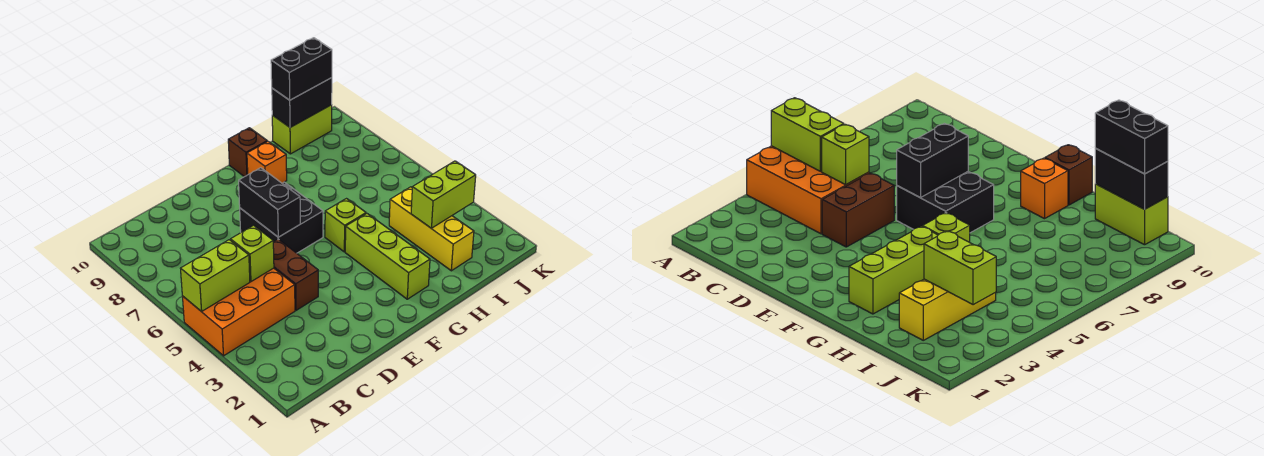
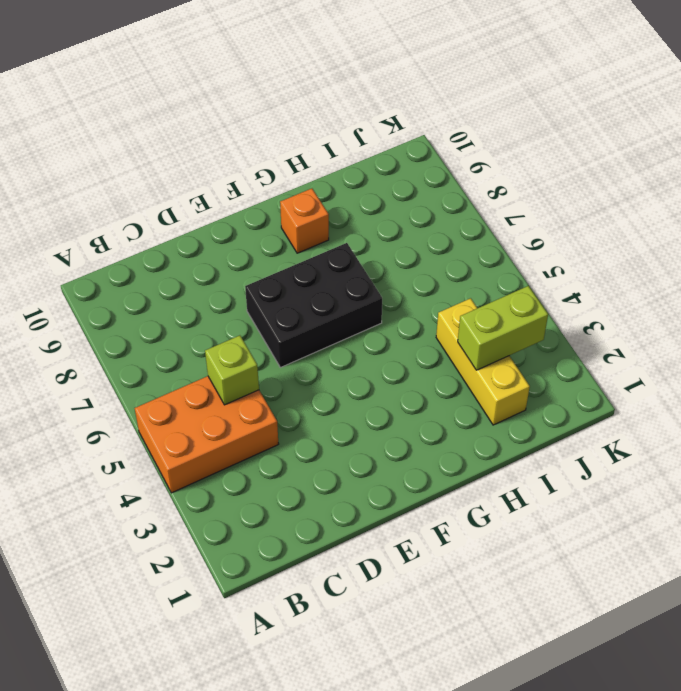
black brick E6:G7 level 1 -> black brick E6:F7 level 1
none -> brown brick D4:D5 level 1
none -> lime brick G2:G4 level 1
none -> lime brick G5 level 1

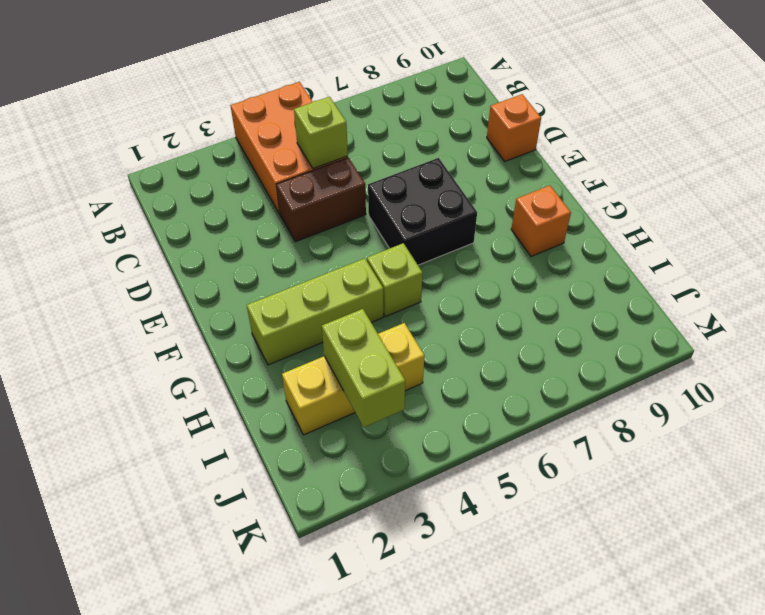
orange brick D10 level 1 -> none
none -> brown brick G10 level 1
none -> lime brick I10:J10 level 1
none -> lime brick A5:B5 level 2

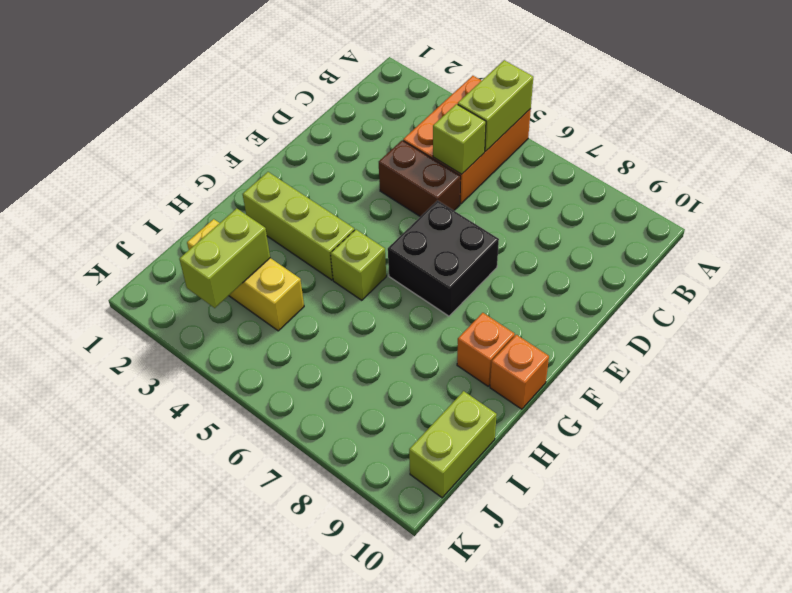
orange brick G10 level 1 -> brown brick G10 level 1
none -> black brick E6:E7 level 2
none -> black brick I10:J10 level 2
none -> black brick I10:J10 level 3

